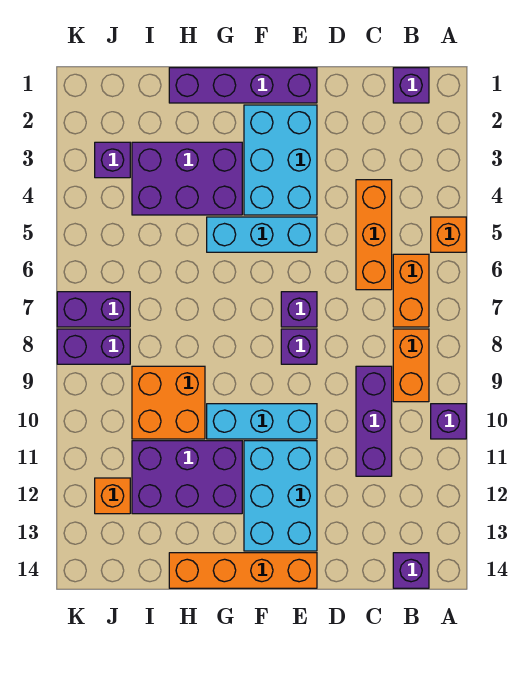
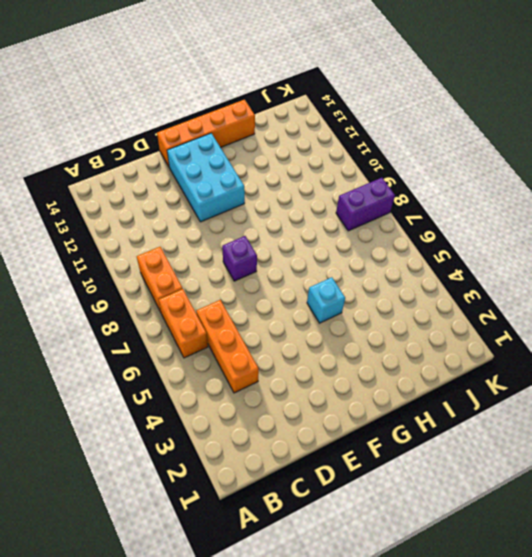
cyan brick G5 level 1 -> cyan brick E5:G5 level 1
none -> orange brick A5 level 1
none -> purple brick A10 level 1
none -> purple brick B1 level 1

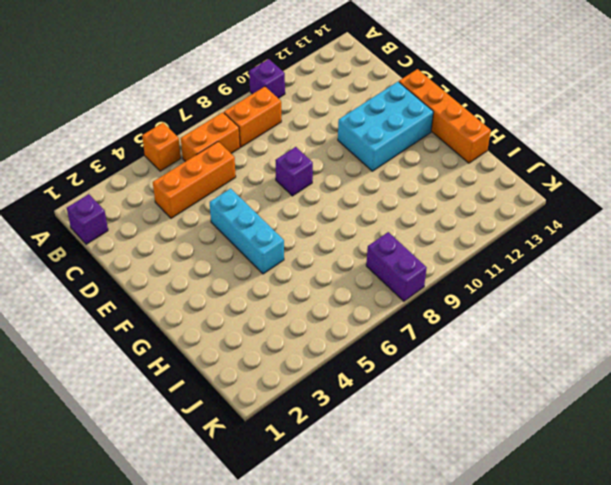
none -> purple brick B14 level 1
none -> purple brick C9:C11 level 1
none -> purple brick E1:H1 level 1

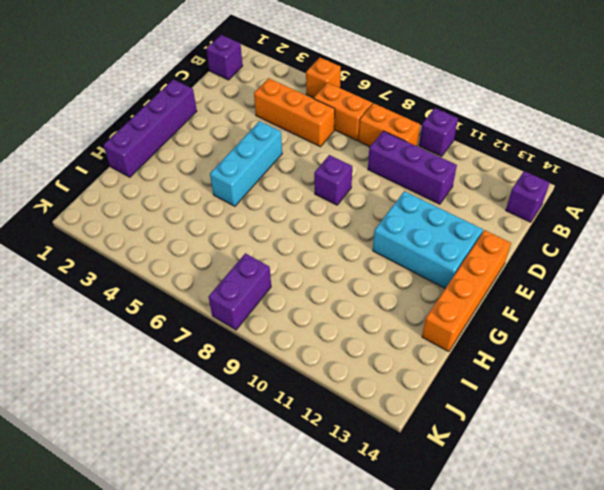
none -> cyan brick E2:F4 level 1
none -> purple brick E7 level 1
none -> cyan brick E10:G10 level 1

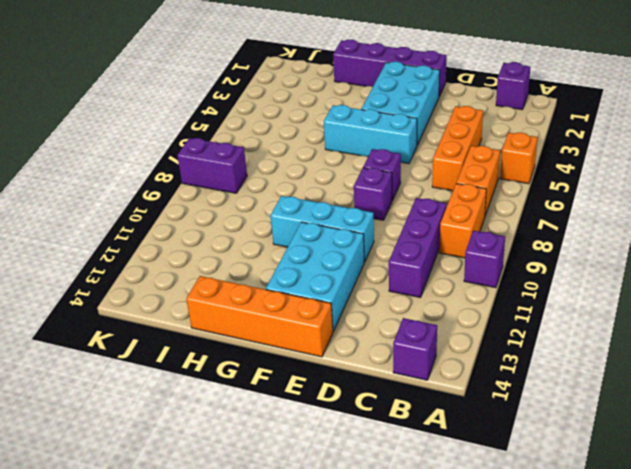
none -> purple brick G3:I4 level 1
none -> purple brick G11:I12 level 1
none -> orange brick H9:I10 level 1

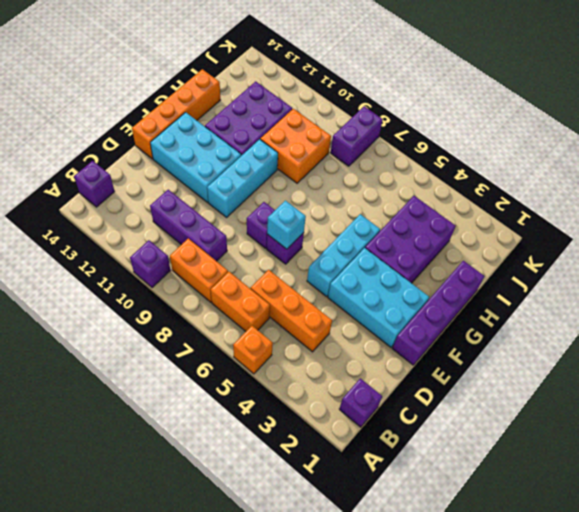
cyan brick E7 level 2 -> none
none -> purple brick J3 level 1
none -> purple brick J7:K7 level 1
none -> orange brick J12 level 1

